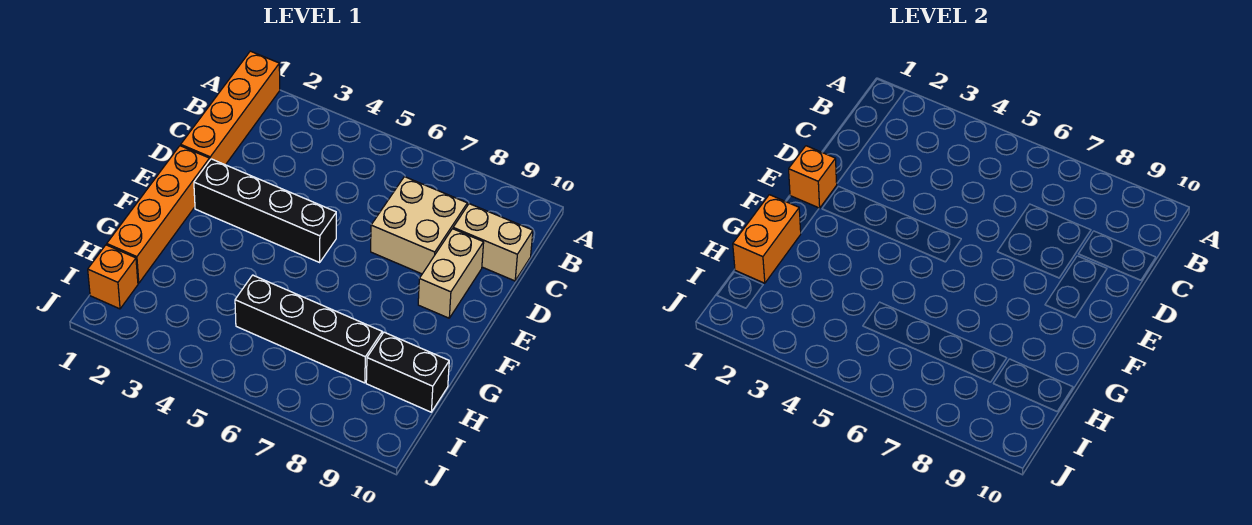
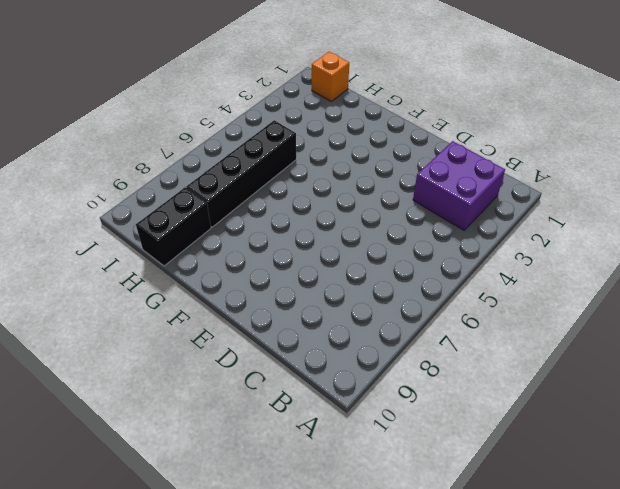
purple brick B2:C3 level 1 -> none
none -> orange brick A1:D1 level 1
none -> tan brick C7:D8 level 1

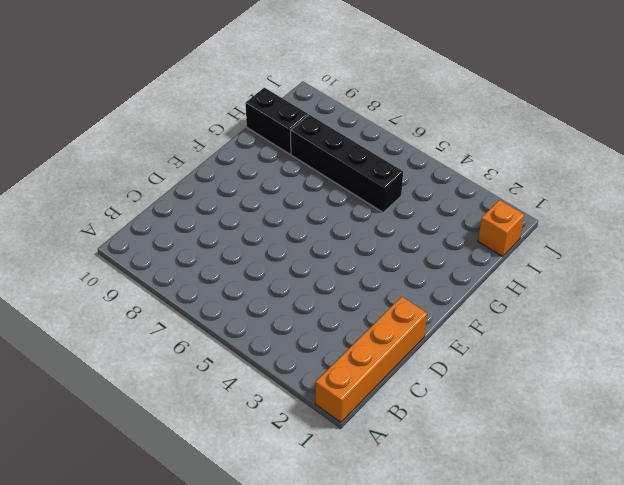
none -> tan brick C7:D8 level 1
none -> tan brick C9:C10 level 1

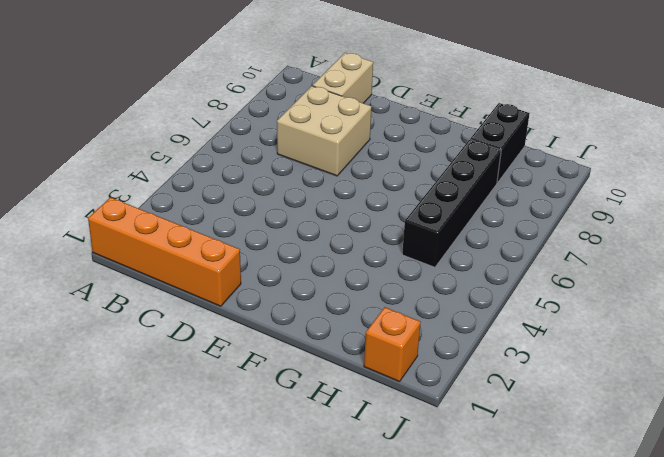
none -> tan brick D9:E9 level 1
none -> orange brick E1:H1 level 1

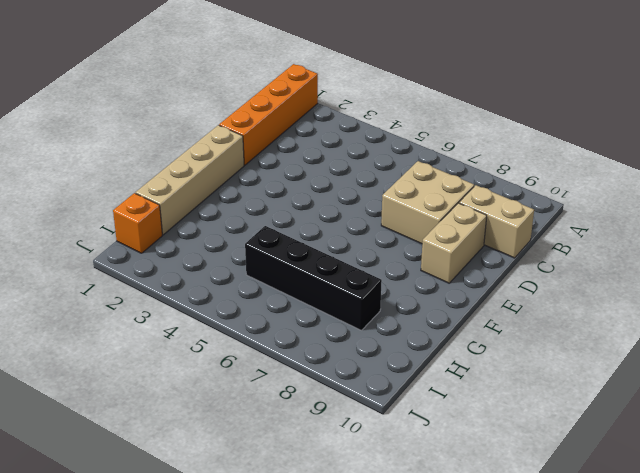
tan brick E1:H1 level 1 -> orange brick E1:H1 level 1
none -> black brick E2:E5 level 1
none -> black brick H9:H10 level 1

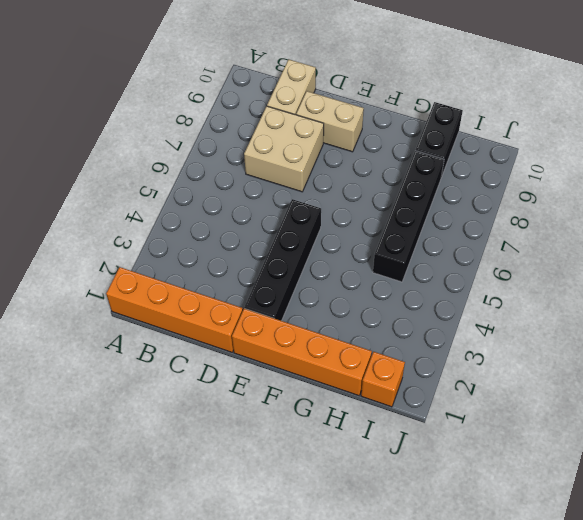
none -> orange brick E1 level 2
none -> orange brick G1:H1 level 2

